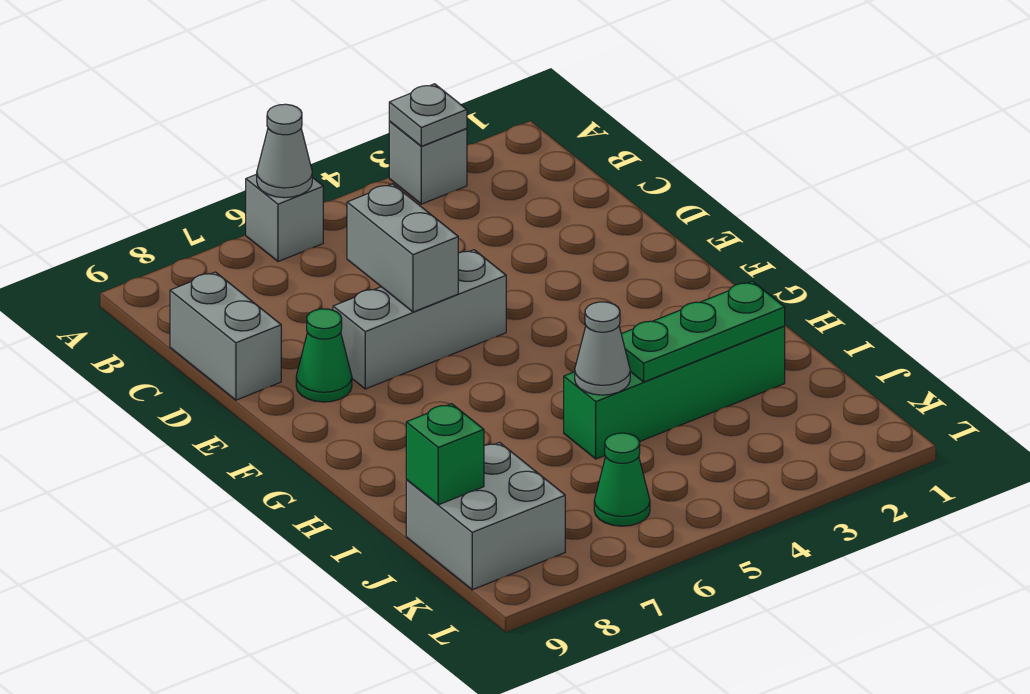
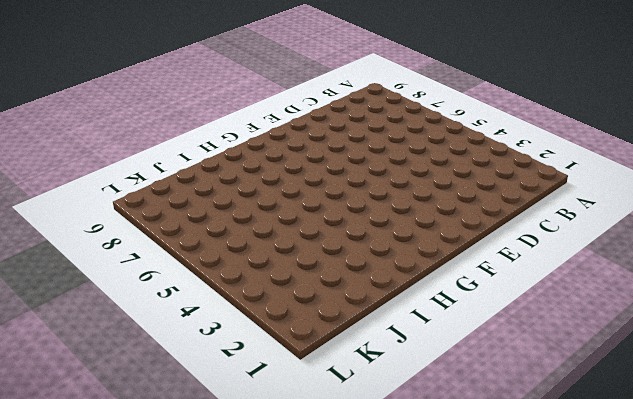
none -> grey brick A3 level 1
none -> grey brick A6 level 1
none -> grey brick C9:D9 level 1

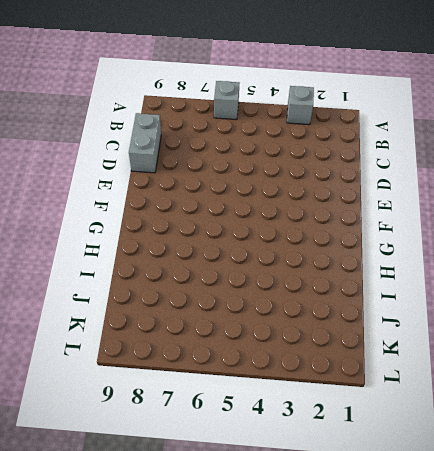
none -> grey brick E5:E7 level 1
none -> green cone E8 level 1
none -> green brick I2:I5 level 1

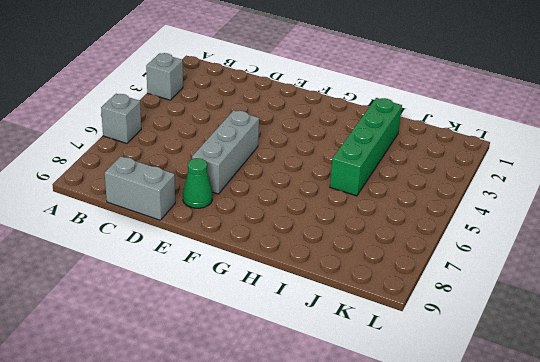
none -> grey brick J8:K9 level 1
none -> green cone K6 level 1
none -> grey plate A3 level 2

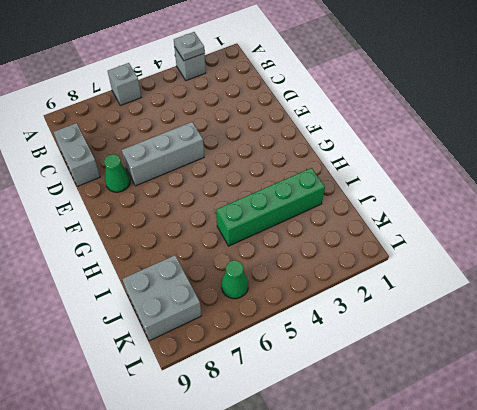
none -> grey cone A6 level 2
none -> grey brick D6:E6 level 2
none -> green plate I2:I4 level 2

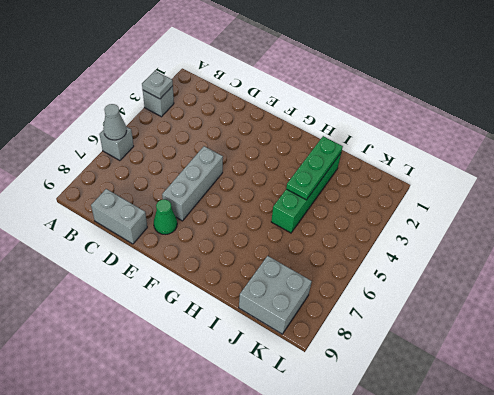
none -> green cone K6 level 1
none -> grey brick D6:E6 level 2
none -> grey cone I5 level 2

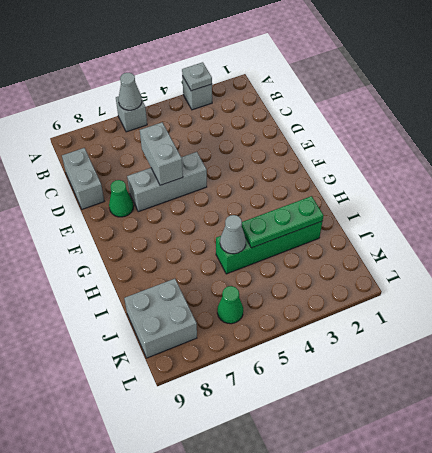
none -> green brick J9 level 2

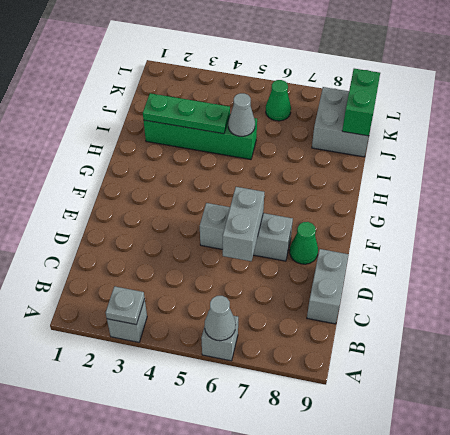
green brick J9:K9 level 2 -> green brick J9 level 2

